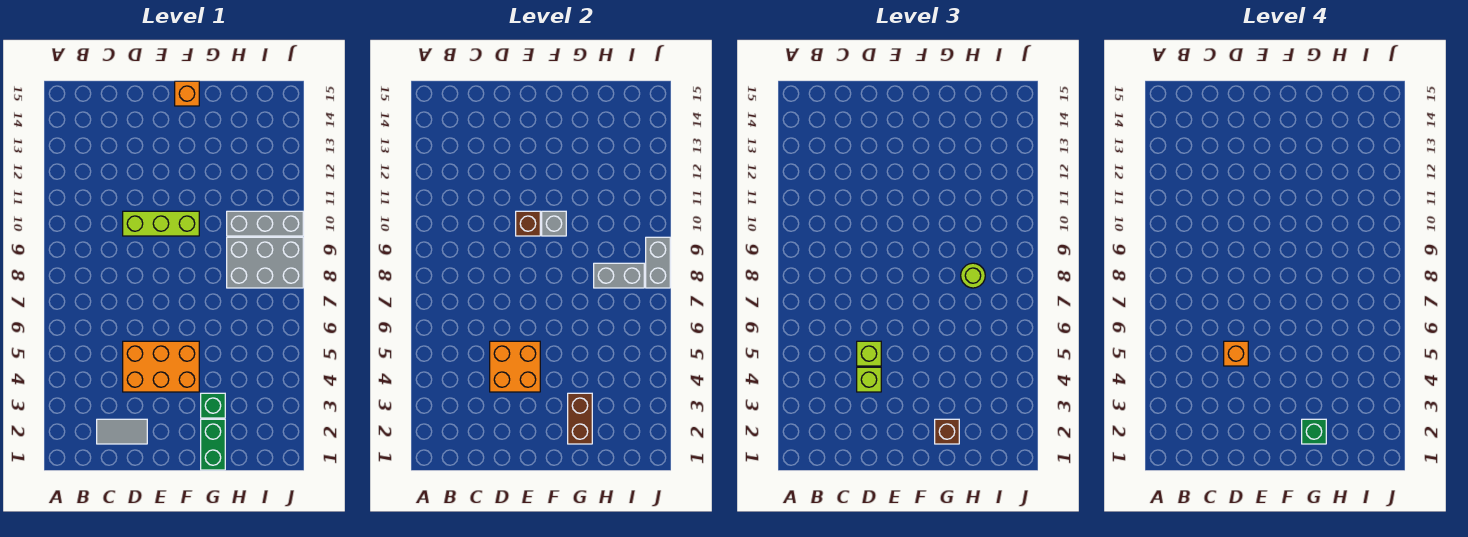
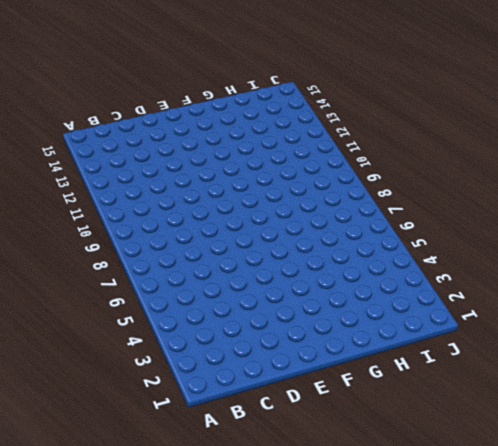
none -> grey tile C2:D2 level 1
none -> orange brick D4:F5 level 1
none -> lime brick D10:F10 level 1

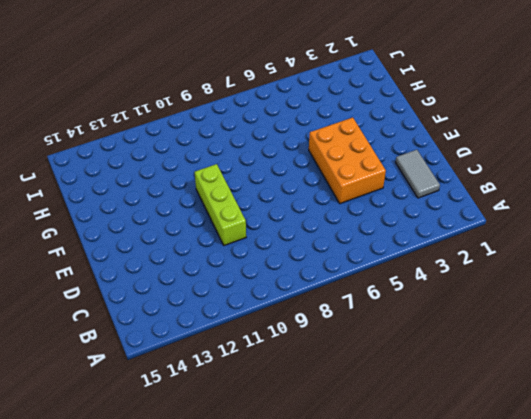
none -> orange brick F15 level 1
none -> green brick G1:G2 level 1
none -> green brick G3 level 1

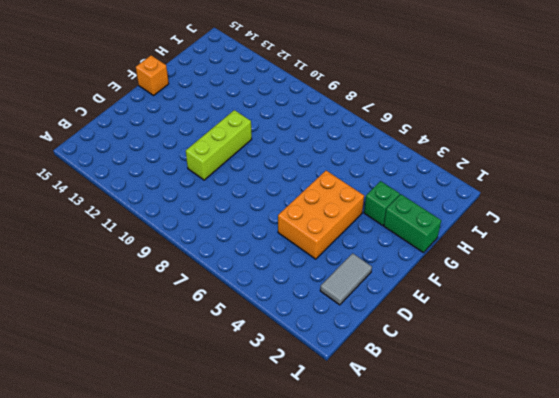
none -> grey brick H8:J9 level 1
none -> grey brick H10:J10 level 1
none -> orange brick D4:E5 level 2

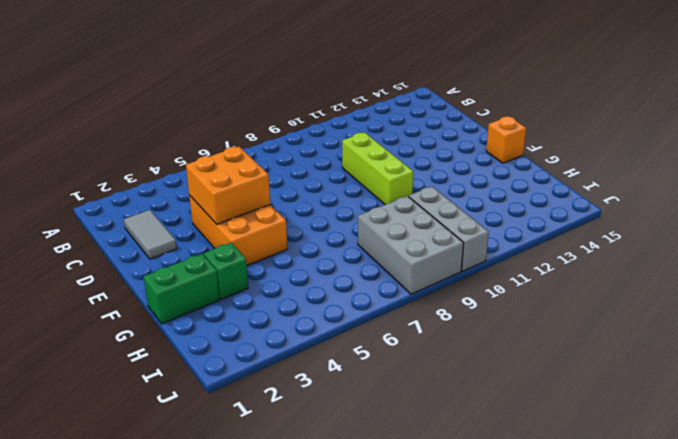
none -> brown brick E10 level 2
none -> grey brick F10 level 2
none -> brown brick G2:G3 level 2

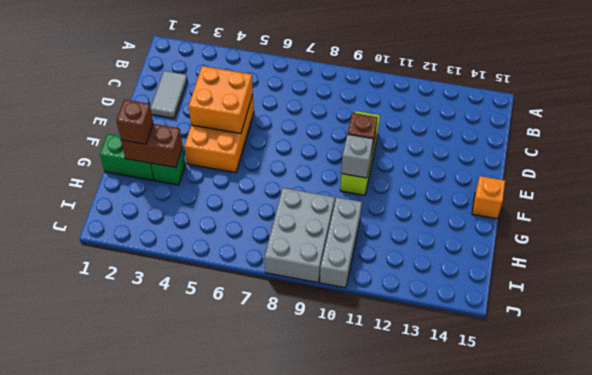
none -> grey brick H8:I8 level 2
none -> grey brick J8:J9 level 2
none -> lime brick D4 level 3

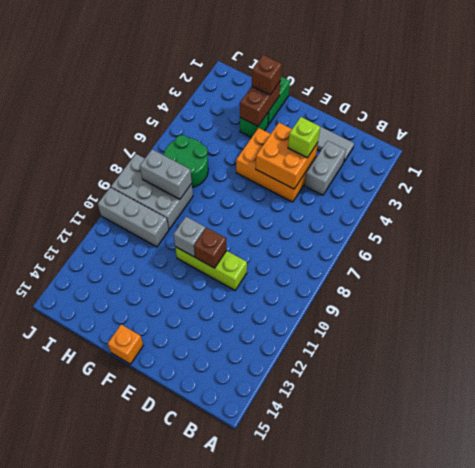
grey brick C3:C4 level 1 -> grey brick J8:J9 level 2
green round brick H6:I7 level 1 -> none
none -> lime brick D5 level 3
none -> lime round brick H8 level 3
none -> orange brick D5 level 4

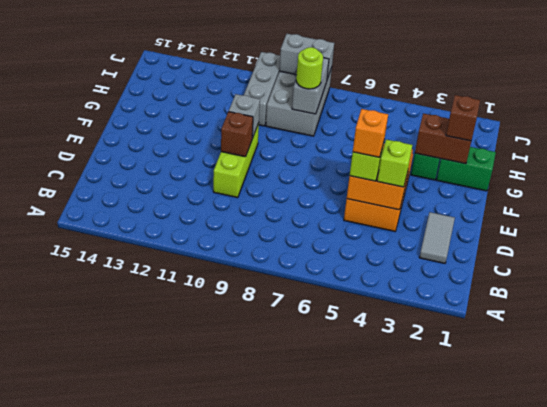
none -> orange brick F15 level 1
none -> green brick G2 level 4

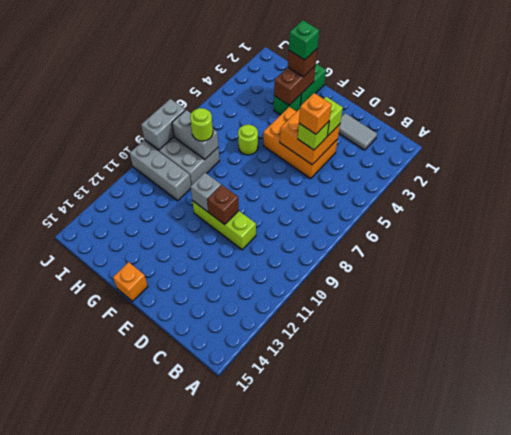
lime round brick G6 level 1 -> none

